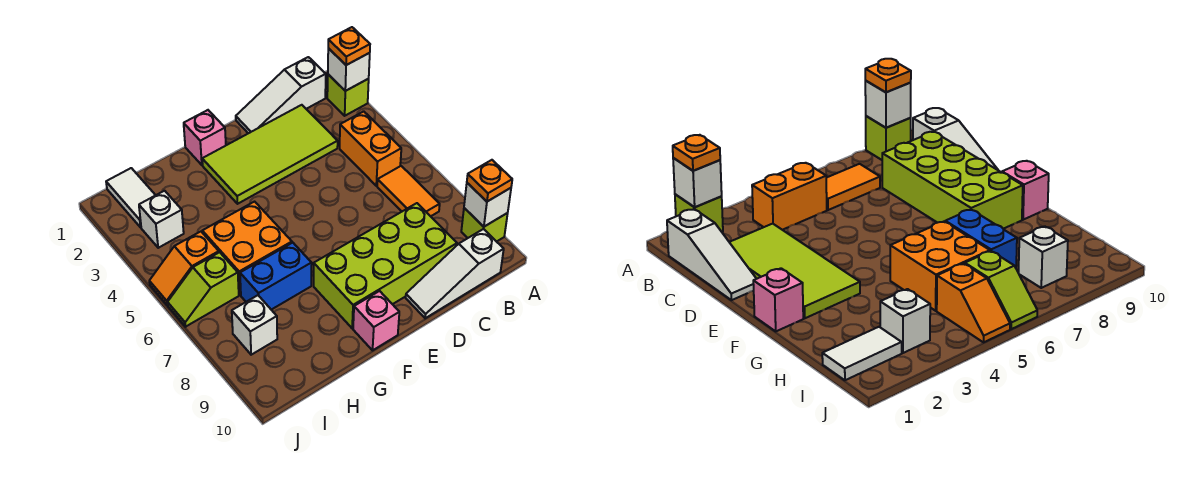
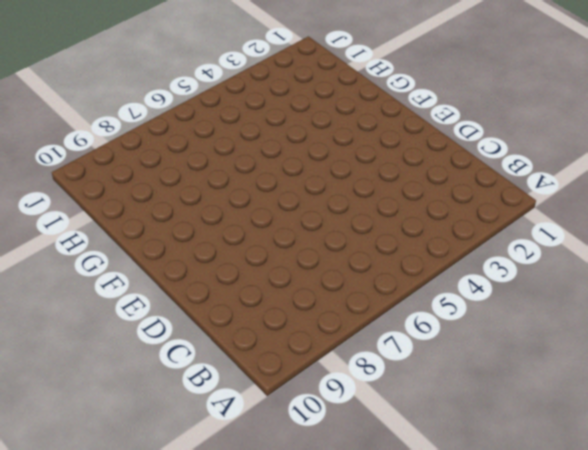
none -> lime brick A2 level 1
none -> lime brick A9 level 1
none -> white slope B1:D1 level 1 top B

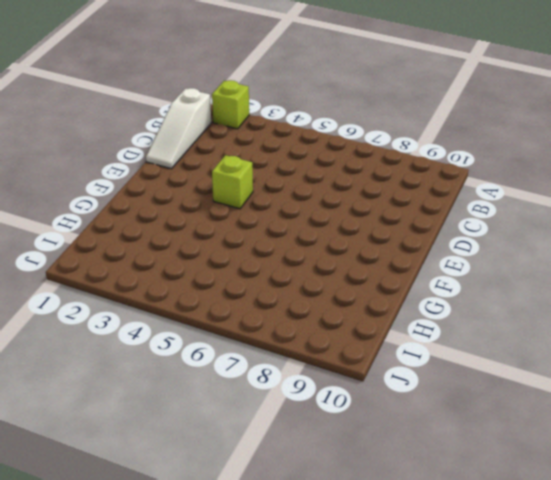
lime brick E4 level 1 -> lime brick A9 level 1
none -> orange brick B4:B5 level 1
none -> orange tile B6:B7 level 1
none -> white slope B10:D10 level 1 top B

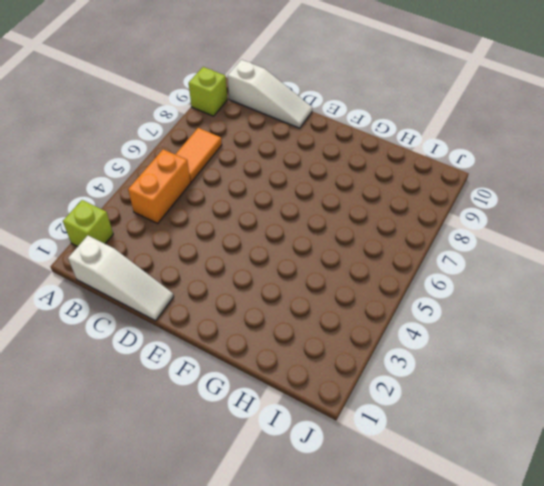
none -> lime tile C2:F3 level 1
none -> lime brick C8:F9 level 1
none -> pink brick F1 level 1

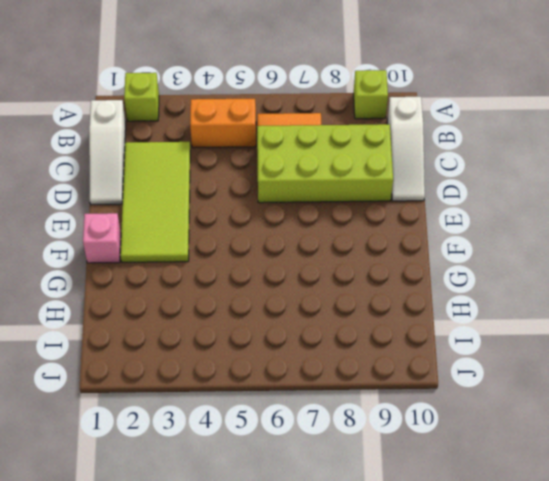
lime brick C6:D9 level 1 -> lime brick C8:F9 level 1
none -> pink brick F10 level 1
none -> orange brick G5:H6 level 1
none -> blue brick G7:H7 level 1

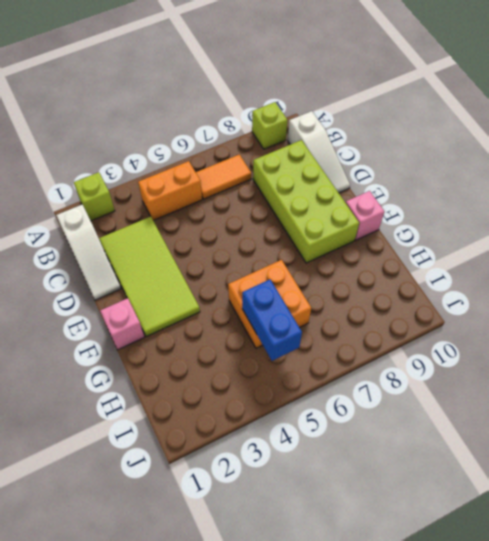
blue brick H5:I5 level 2 -> blue brick G7:H7 level 1
none -> white tile I1:I2 level 1
none -> white brick I3 level 1
none -> orange slope I5:J5 level 1 top I

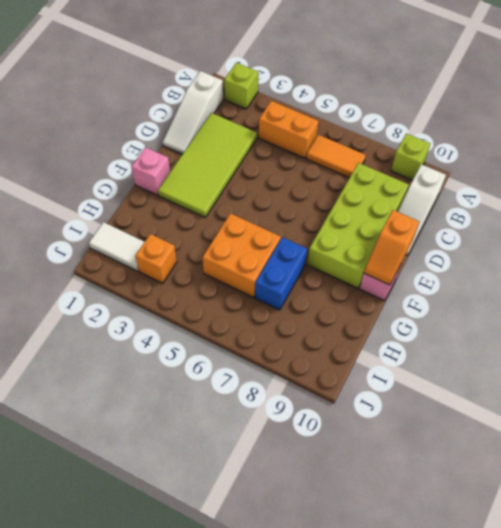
orange slope E10:F10 level 2 top E -> orange slope I5:J5 level 1 top I
orange brick I3 level 1 -> white brick I3 level 1
none -> lime slope I6:J6 level 1 top I
none -> white brick I8 level 1
none -> white brick A2 level 2

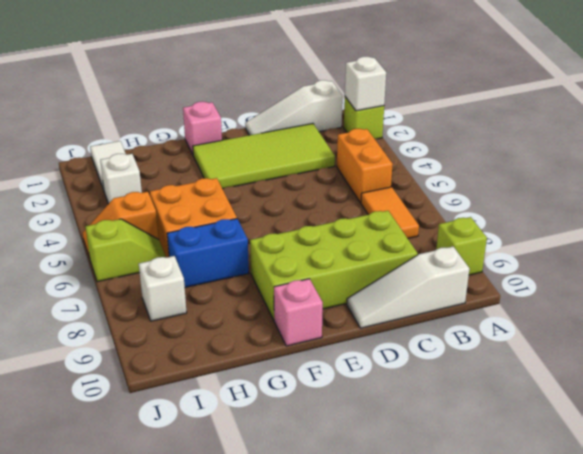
lime slope I6:J6 level 1 top J -> lime slope I6:J6 level 1 top I
none -> white brick A9 level 2
none -> orange plate A2 level 3
none -> orange plate A9 level 3

